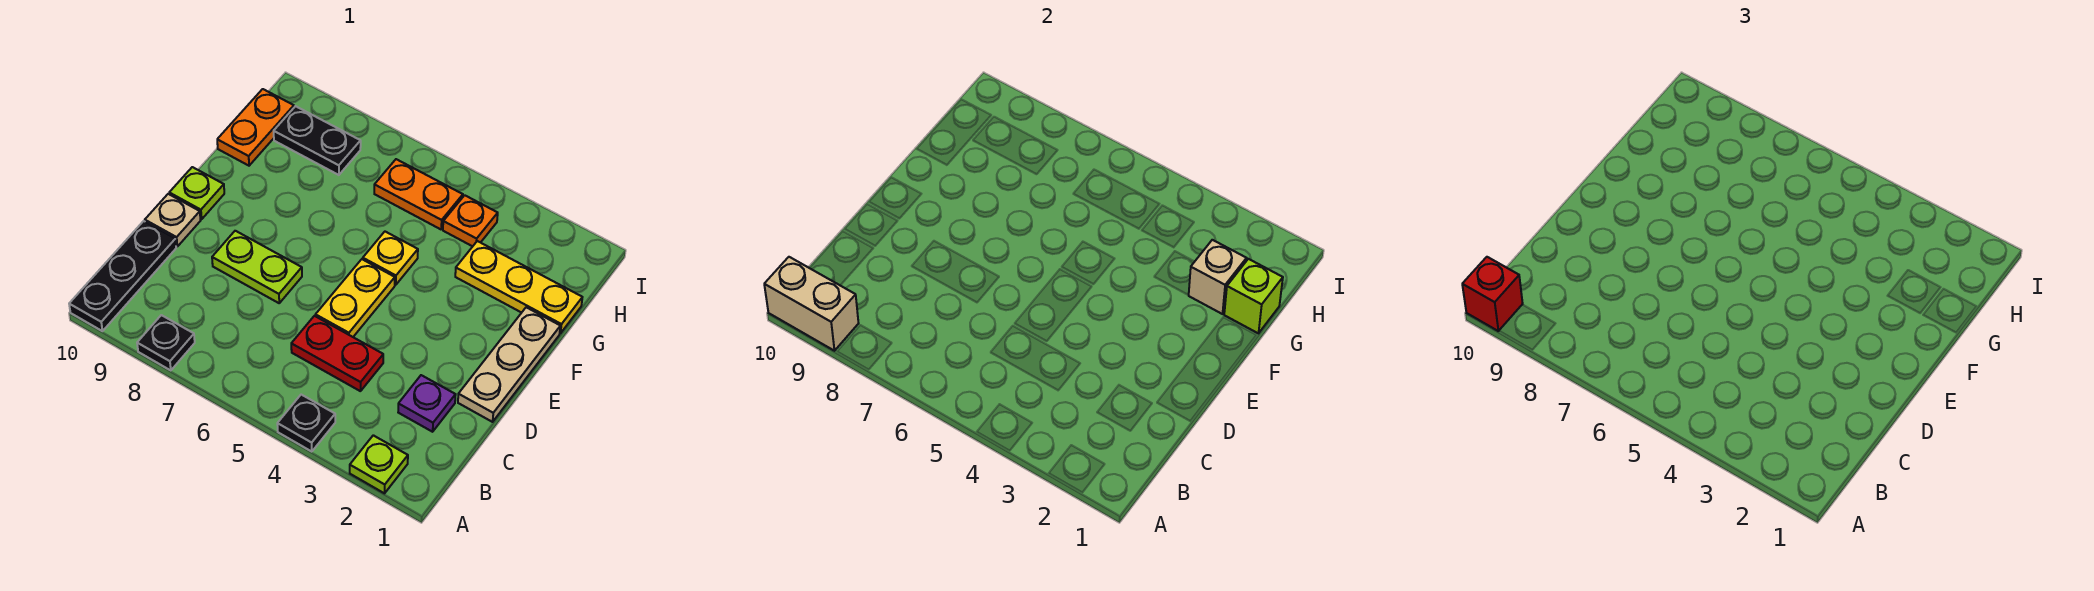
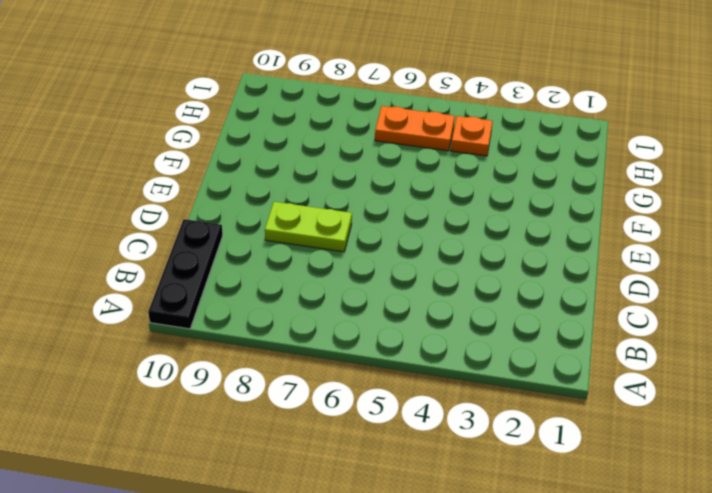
none -> lime plate A2 level 1
none -> black plate A4 level 1
none -> black plate A8 level 1

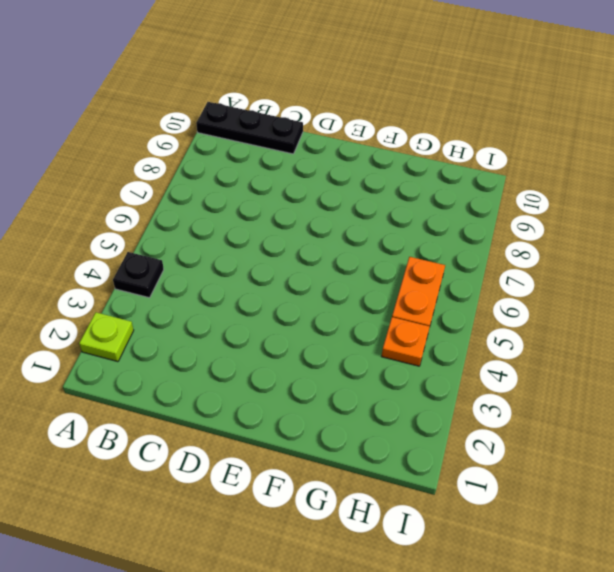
none -> black plate A8 level 1
none -> purple plate C2 level 1
none -> red plate C4:C5 level 1

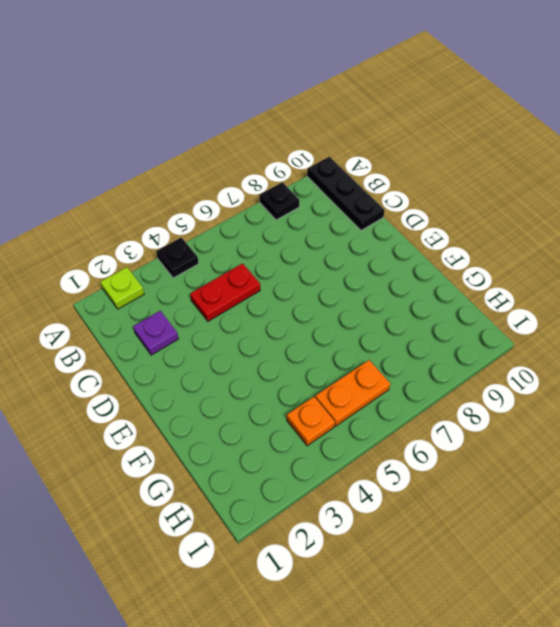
none -> tan plate D1:F1 level 1
none -> yellow plate D5:E5 level 1
none -> lime plate D7:D8 level 1

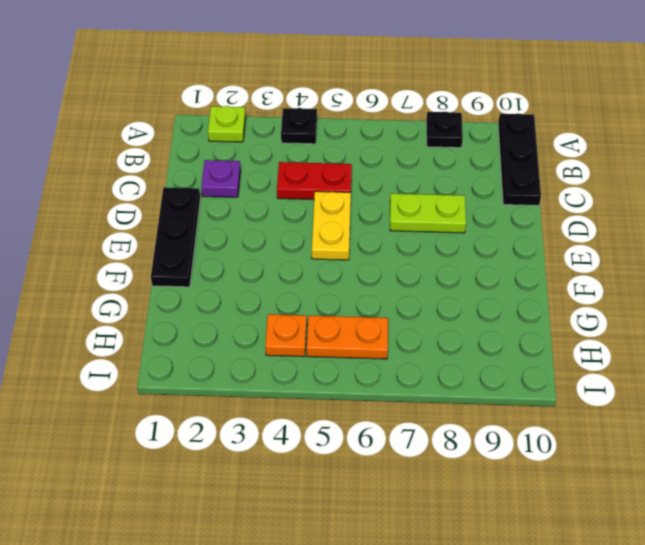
black plate D1:F1 level 1 -> tan plate D1:F1 level 1
none -> tan plate D10 level 1
none -> lime plate E10 level 1
none -> yellow plate F5 level 1

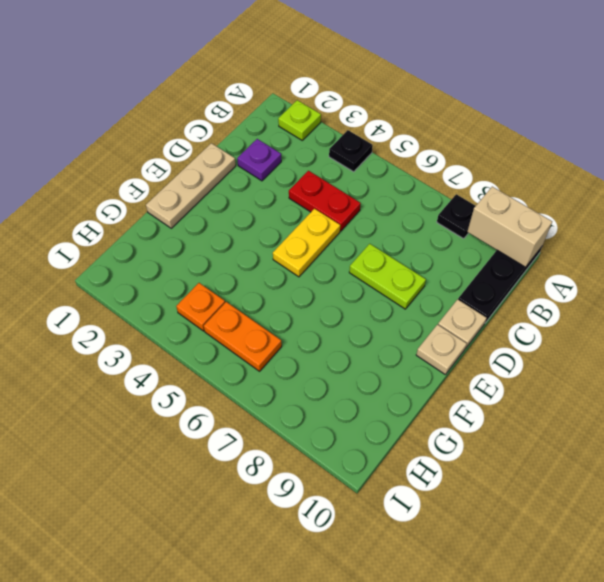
tan plate E10 level 1 -> lime plate E10 level 1
none -> yellow plate F5 level 1
none -> yellow plate G1:G3 level 1
none -> orange plate G10:H10 level 1

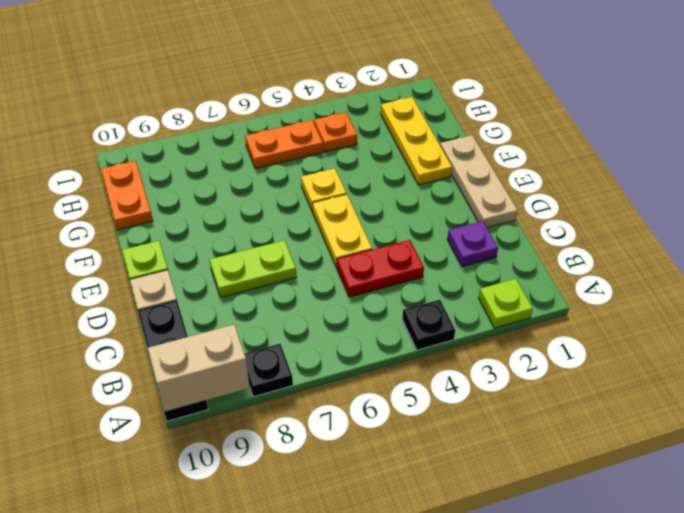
yellow plate F2:H2 level 1 -> yellow plate G1:G3 level 1
none -> black plate H8:H9 level 1
none -> lime brick G1 level 2
none -> tan brick G2 level 2

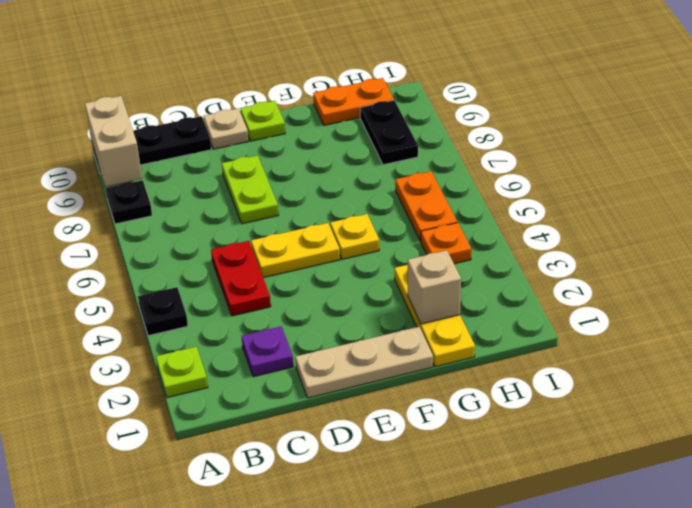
none -> lime brick G1 level 2
none -> red brick A10 level 3

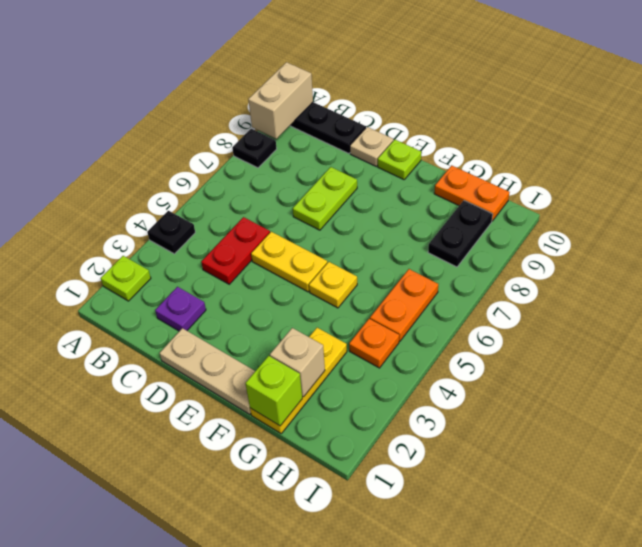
none -> red brick A10 level 3

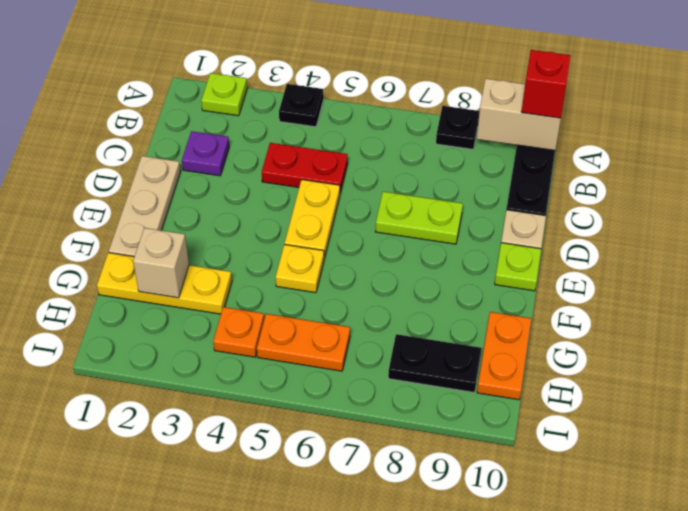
none -> lime brick G1 level 2

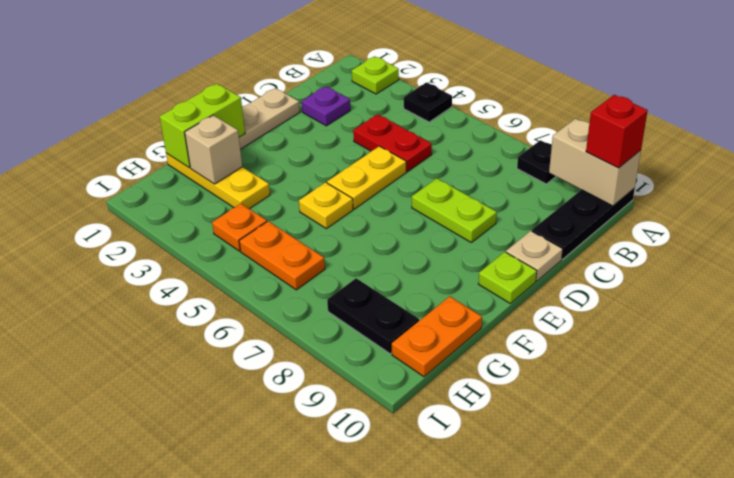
lime brick F1:G1 level 2 -> lime brick G1 level 2

